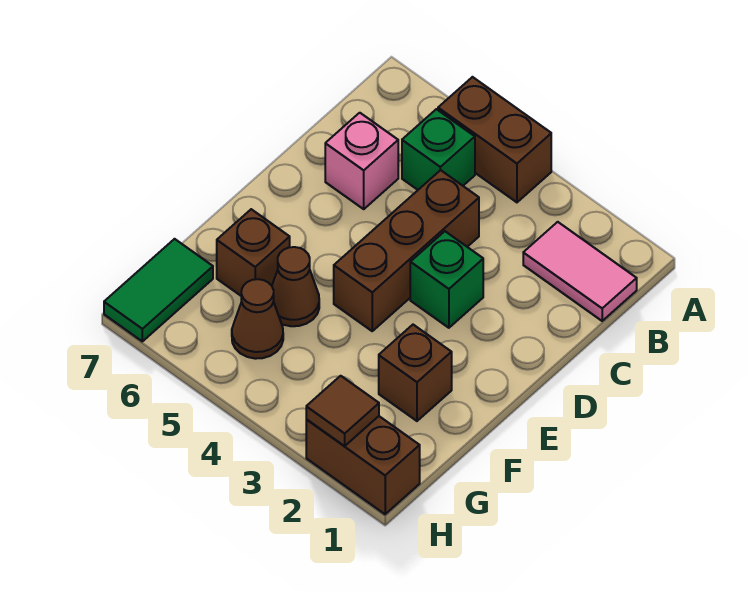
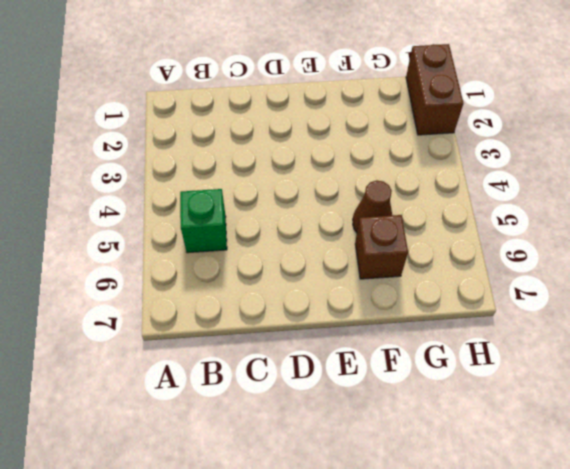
none -> brown brick A4:A5 level 1
none -> pink tile B1:B2 level 1
none -> brown brick C4:E4 level 1

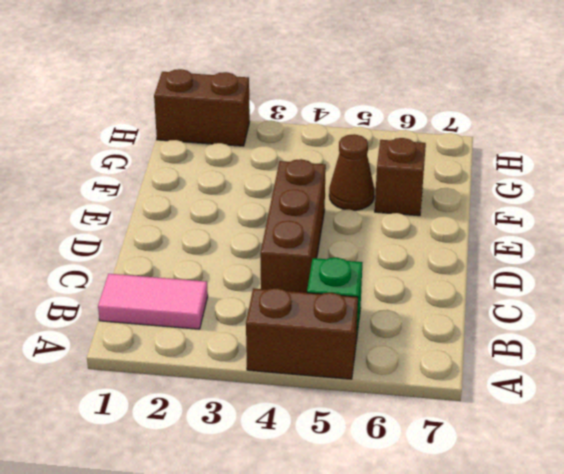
none -> pink brick C6 level 1
none -> green brick D3 level 1
none -> brown brick F2 level 1

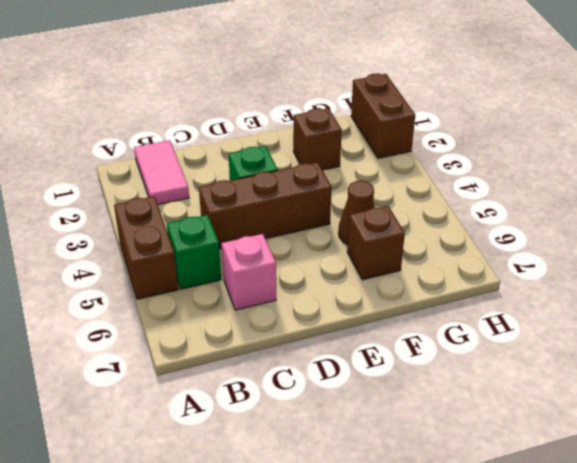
none -> brown cone G5 level 1
none -> green tile G7:H7 level 1
none -> brown tile H2 level 2

